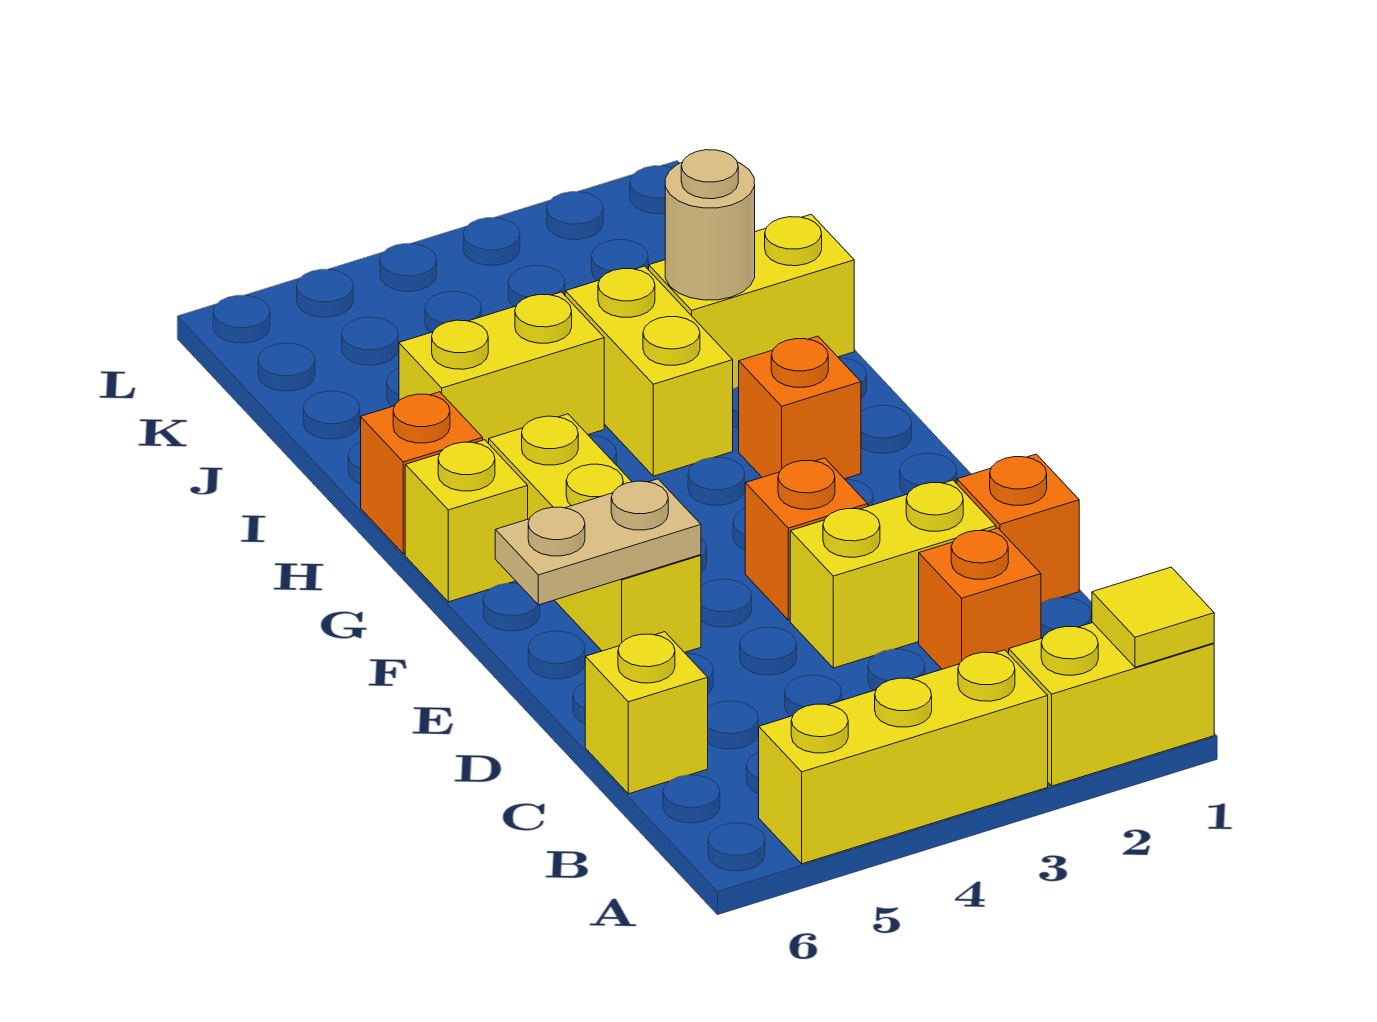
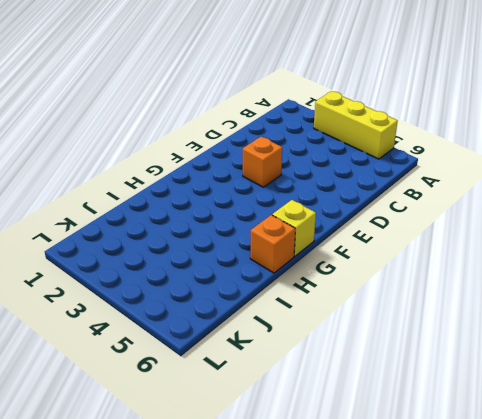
none -> yellow brick A1:A2 level 1
none -> orange brick C2 level 1
none -> yellow brick C6 level 1

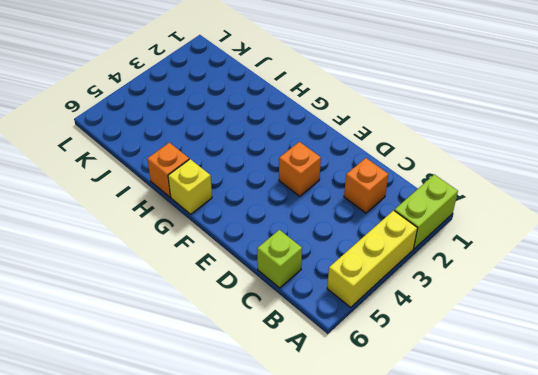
lime brick A1:A2 level 1 -> yellow brick A1:A2 level 1
lime brick C6 level 1 -> yellow brick C6 level 1
none -> orange brick D1 level 1
none -> yellow brick D2:D3 level 1
none -> yellow brick E5:G5 level 1

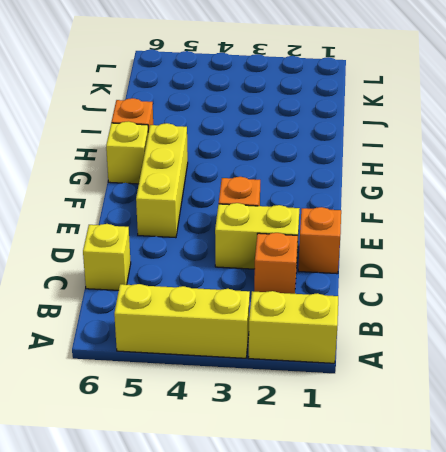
none -> orange brick G2 level 1
none -> yellow brick H3:I3 level 1
none -> yellow brick I1:I2 level 1

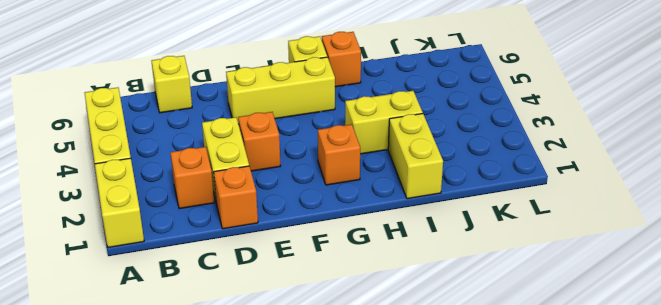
none -> yellow brick I4:I5 level 1
none -> yellow tile A1 level 2
none -> tan plate E5:E6 level 2

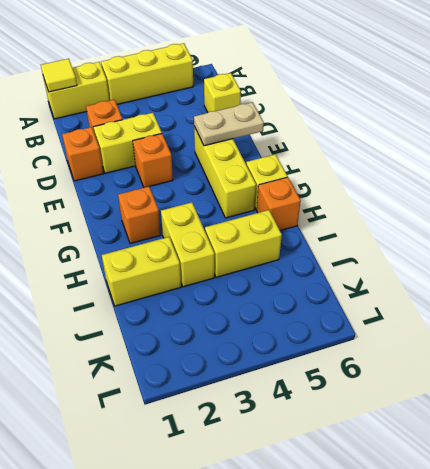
none -> tan round brick I2 level 2

